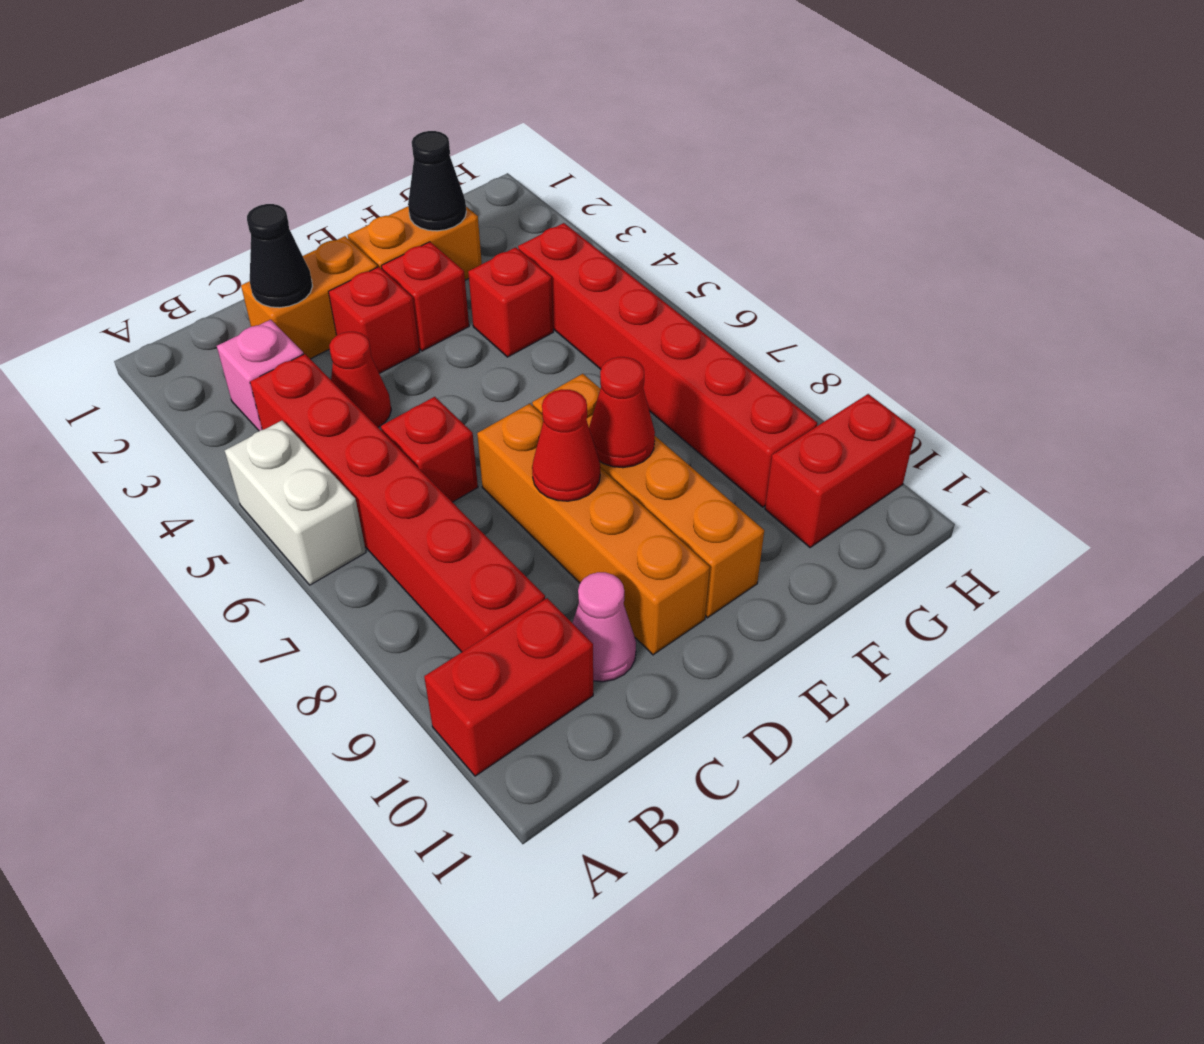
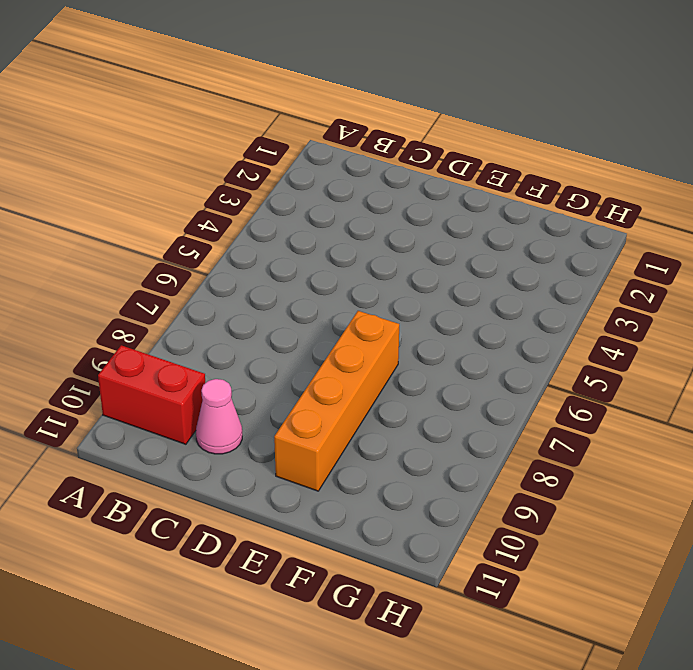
none -> white brick A5:A6 level 1
none -> pink brick B3 level 1
none -> red brick B4:B9 level 1

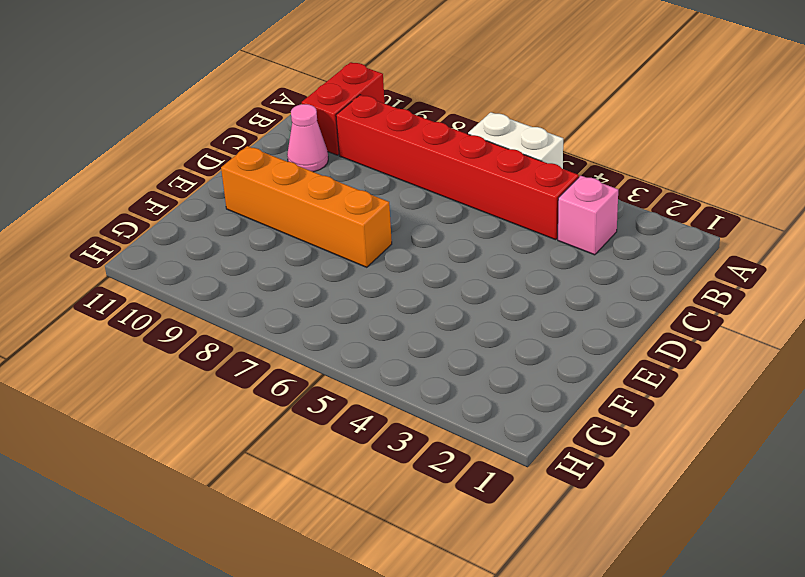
none -> orange brick C2:D2 level 1
none -> red cone C4 level 1
none -> red brick C6 level 1

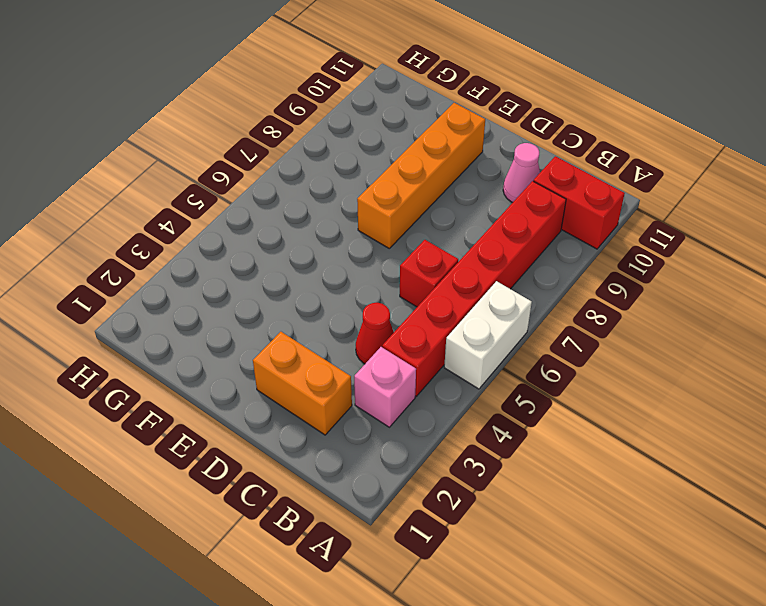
none -> red brick D3 level 1
none -> orange brick D7:D10 level 1
none -> orange brick E2:F2 level 1

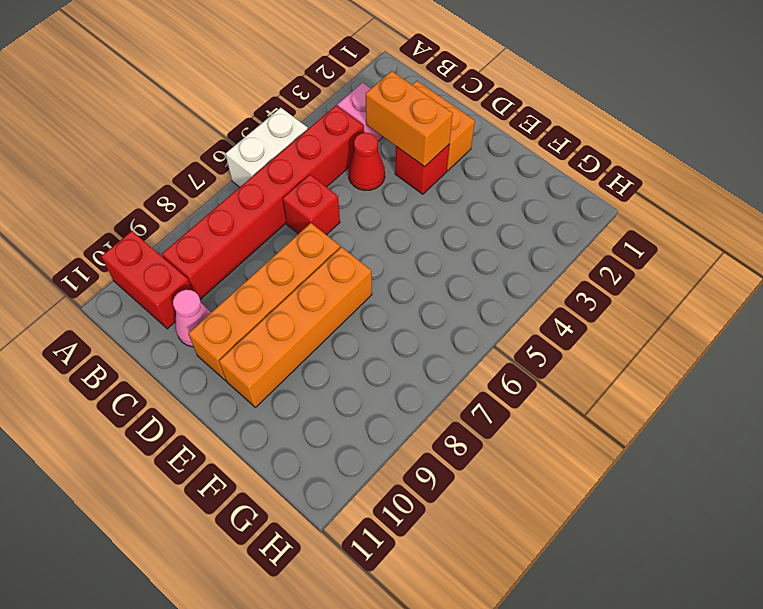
orange brick C3:D3 level 2 -> orange brick E2:F2 level 1
none -> red brick E3 level 1
none -> red brick F4 level 1
none -> red brick G4:G9 level 1

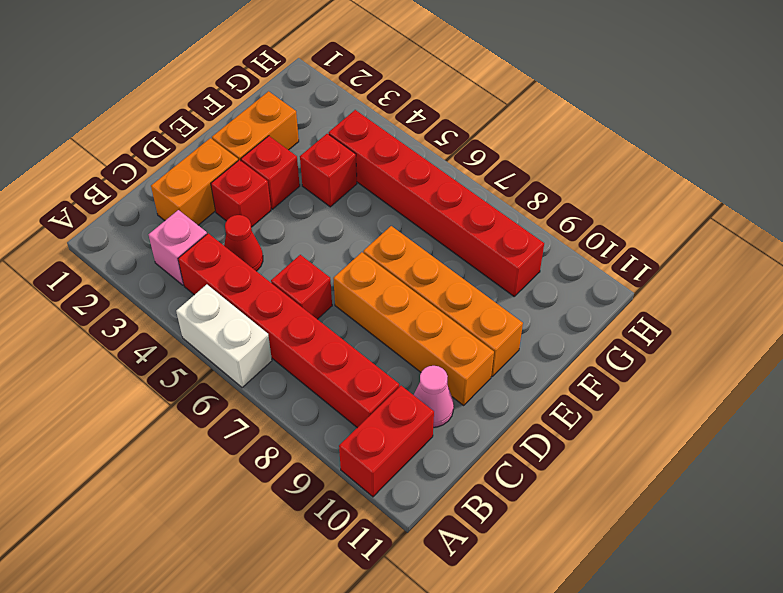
none -> red brick G10:H10 level 1
none -> black cone C2 level 2
none -> red cone D8 level 2

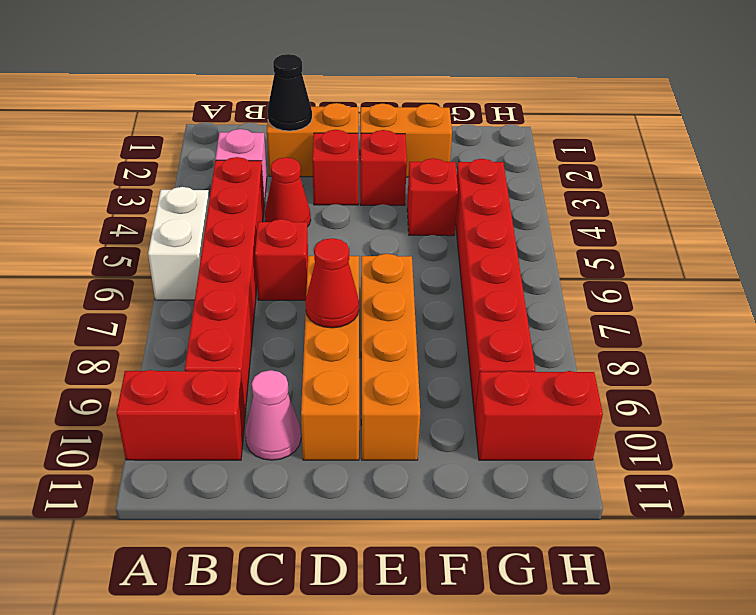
none -> red cone E8 level 2
none -> black cone F2 level 2

